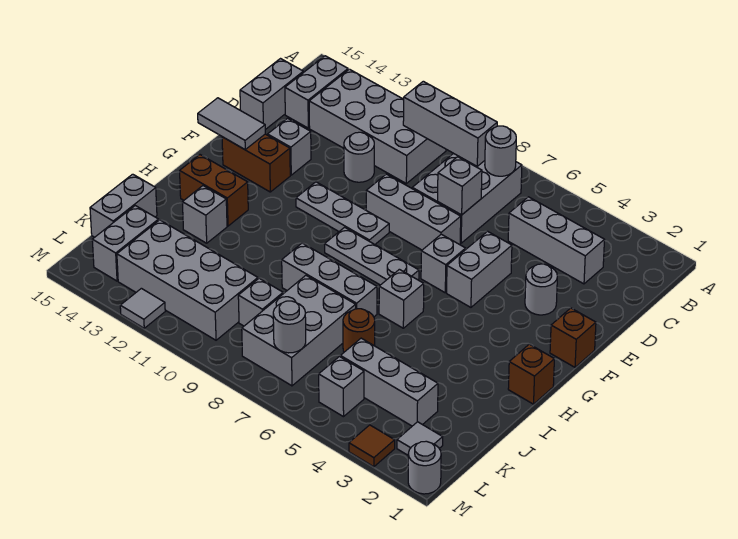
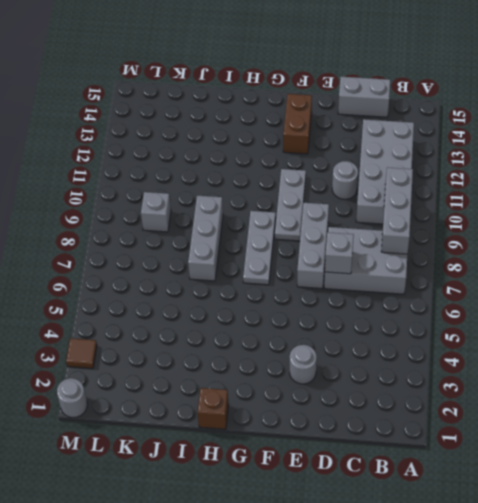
none -> grey brick B14:C14 level 1
none -> grey brick C3:C5 level 1
none -> grey brick E5:F5 level 1
none -> grey brick E13 level 1

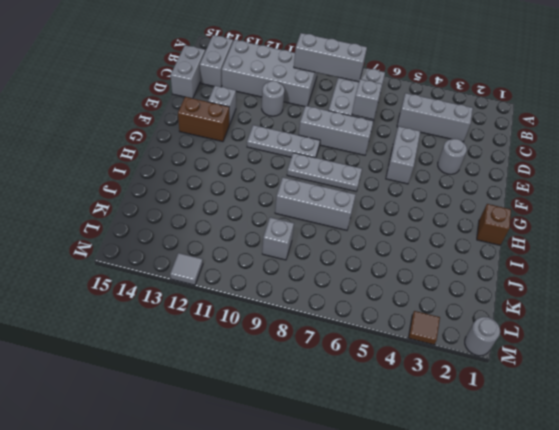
none -> brown brick F1 level 1
none -> grey brick F6 level 1
none -> grey brick H6 level 1
none -> brown brick H13:H14 level 1

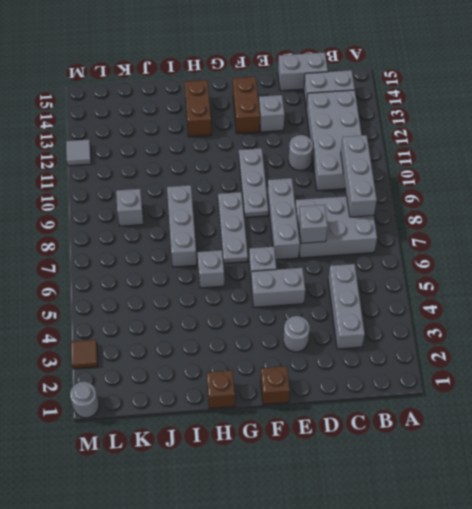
none -> grey brick I13 level 1
none -> brown round brick J6 level 1
none -> grey brick J7:L8 level 1
none -> grey brick J15:K15 level 1

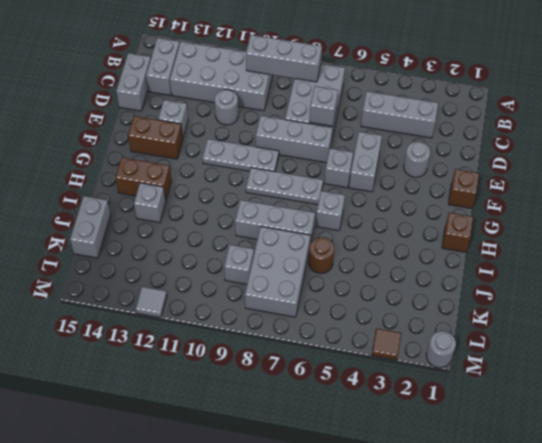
none -> grey brick K3:K5 level 1
none -> grey brick K10:L13 level 1
none -> grey brick K14:L14 level 1
none -> grey tile L2 level 1

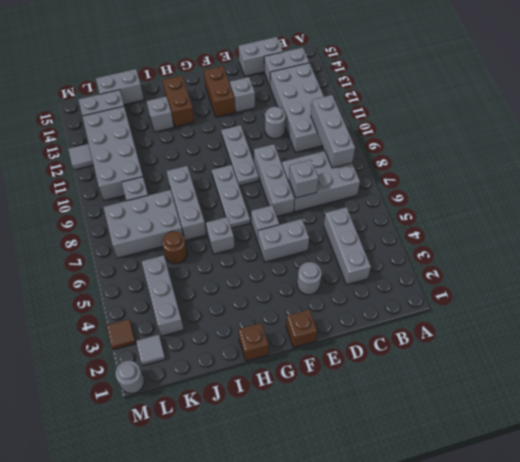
none -> grey brick L5 level 1
none -> grey round brick B7 level 2
none -> grey tile F14:F15 level 2
none -> grey round brick L7 level 2

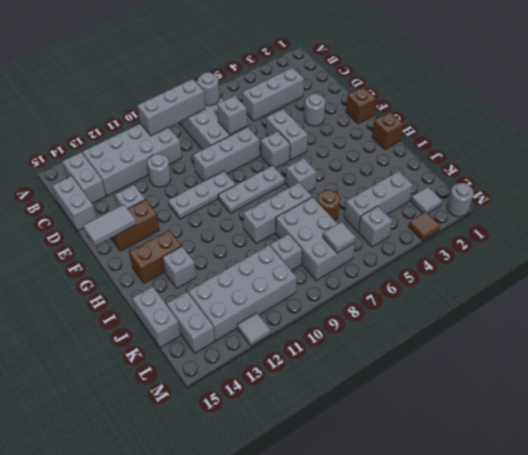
grey tile L7 level 2 -> grey round brick L7 level 2

